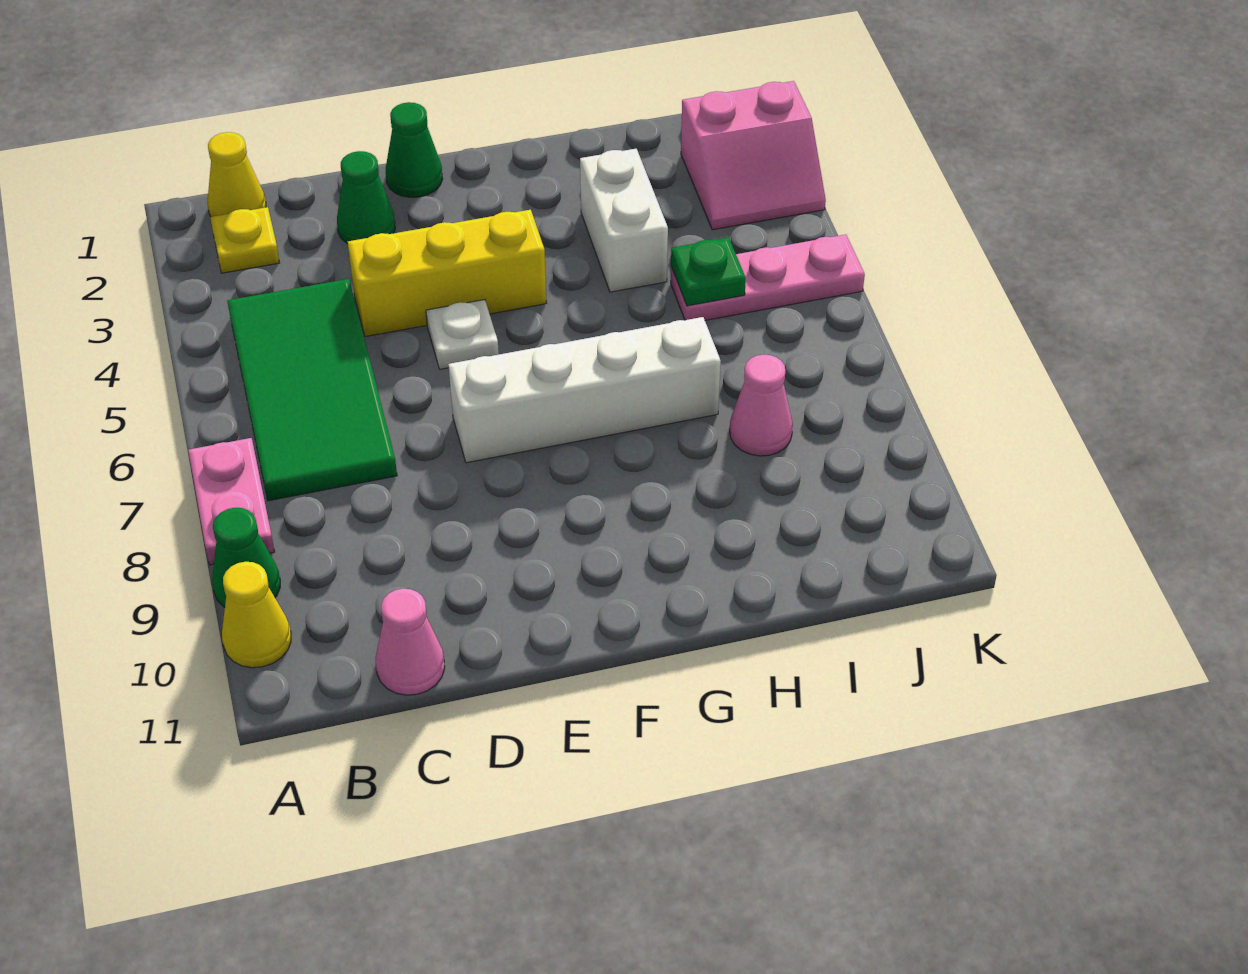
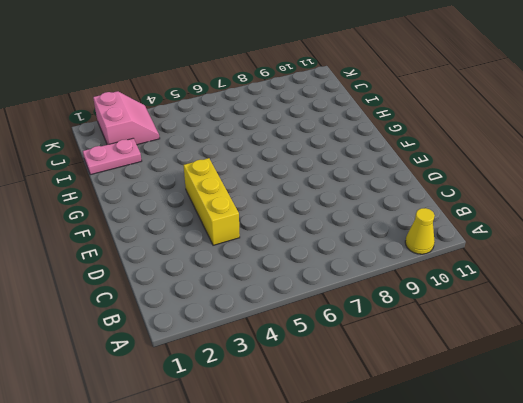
pink plate I1:I2 level 1 -> pink plate A7:A8 level 1
none -> green cone A9 level 1
none -> yellow cone B1 level 1
none -> yellow plate B2 level 1

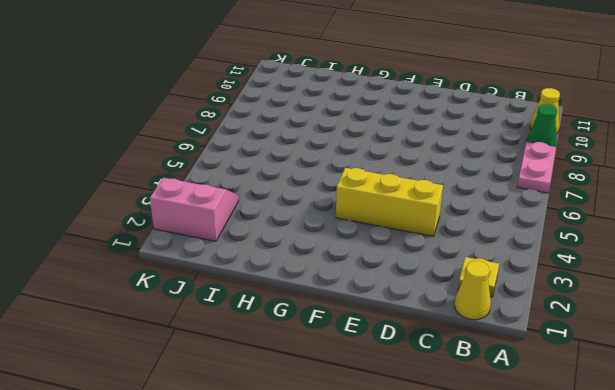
none -> green tile B4:C7 level 1
none -> pink cone C11 level 1
none -> green cone D2 level 1

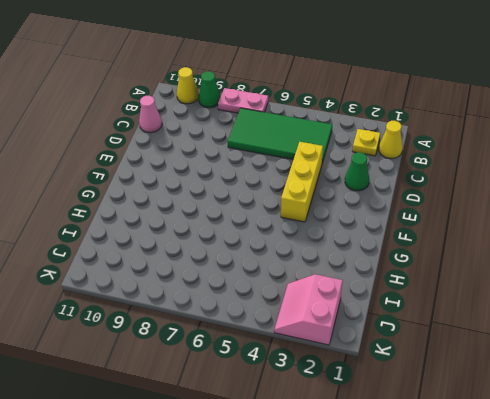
none -> green cone E1 level 1
none -> white plate E5 level 1
none -> white brick E7:H7 level 1

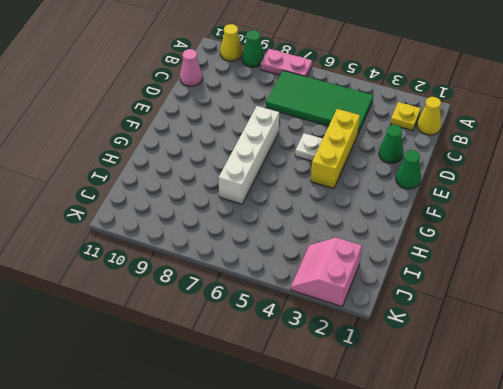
none -> white brick H3:H4 level 1
none -> pink plate I5:K5 level 1
none -> pink cone I8 level 1

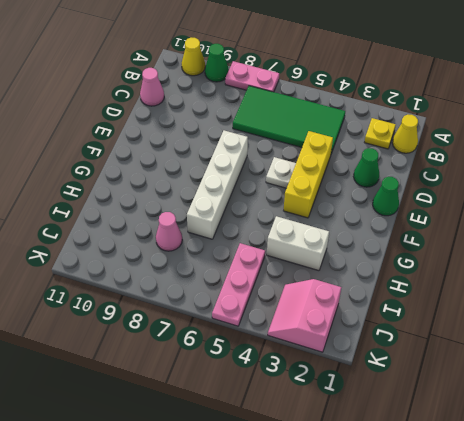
none -> green plate I5 level 2

